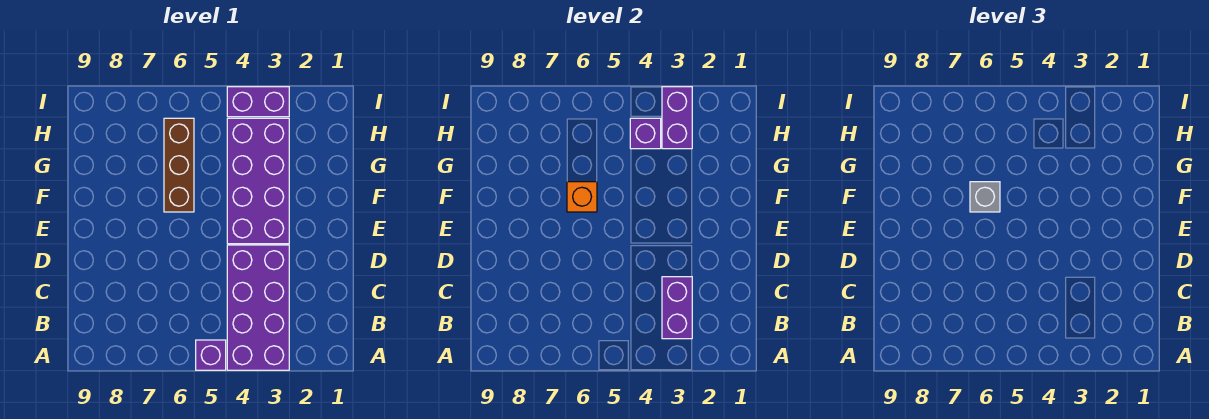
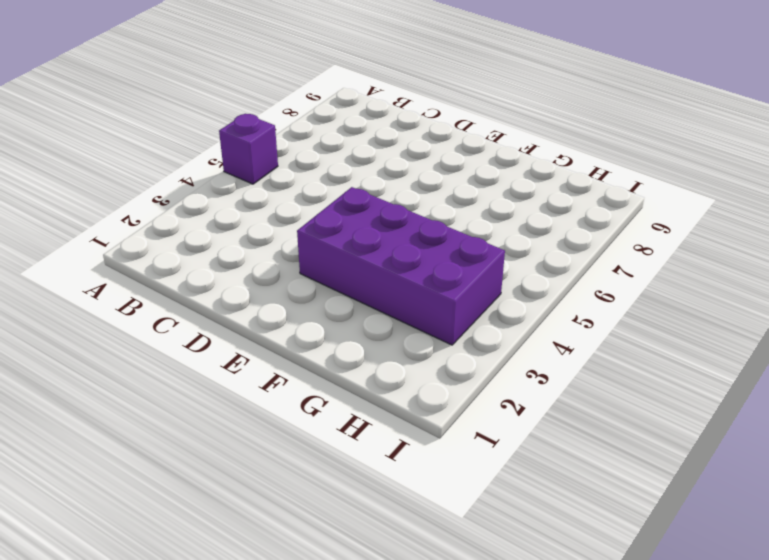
none -> purple brick A3:D4 level 1
none -> brown brick F6:H6 level 1

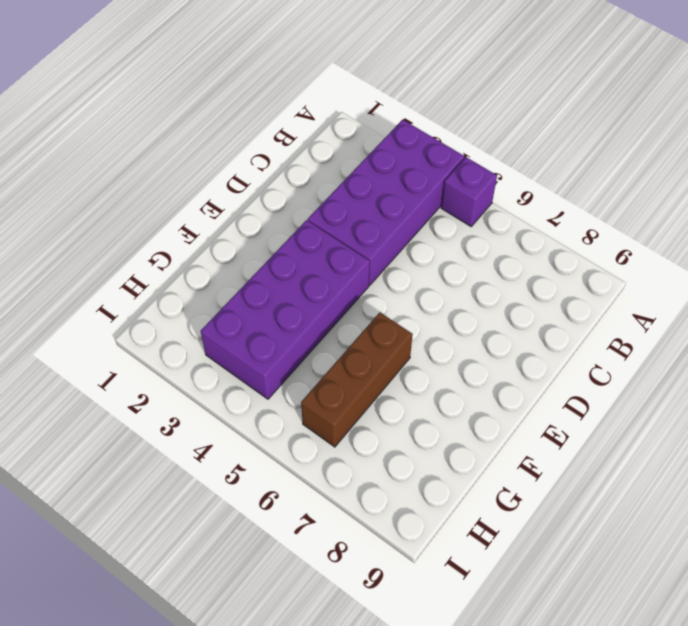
none -> purple brick I3:I4 level 1
none -> purple brick B3:C3 level 2

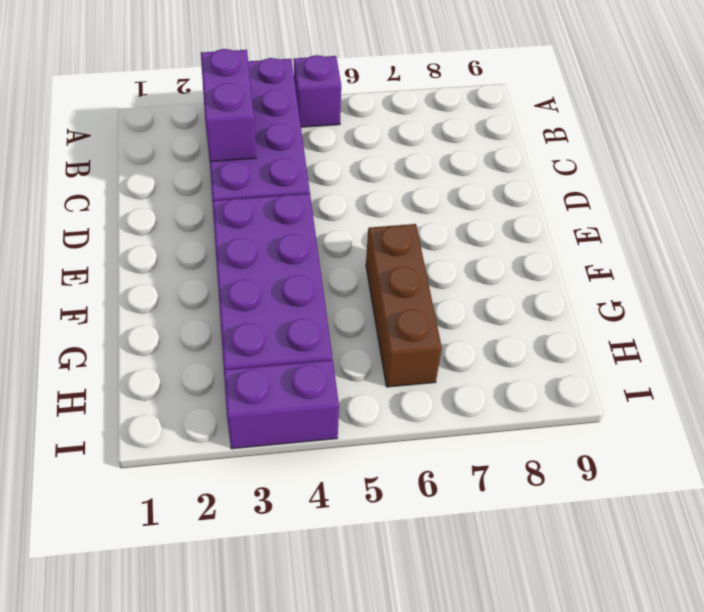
none -> orange brick F6 level 2
none -> purple brick H3:I3 level 2

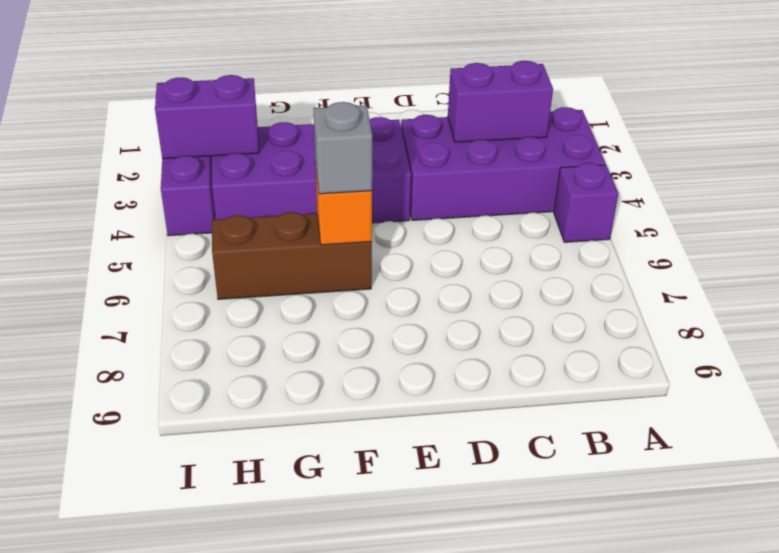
none -> purple brick H4 level 2

